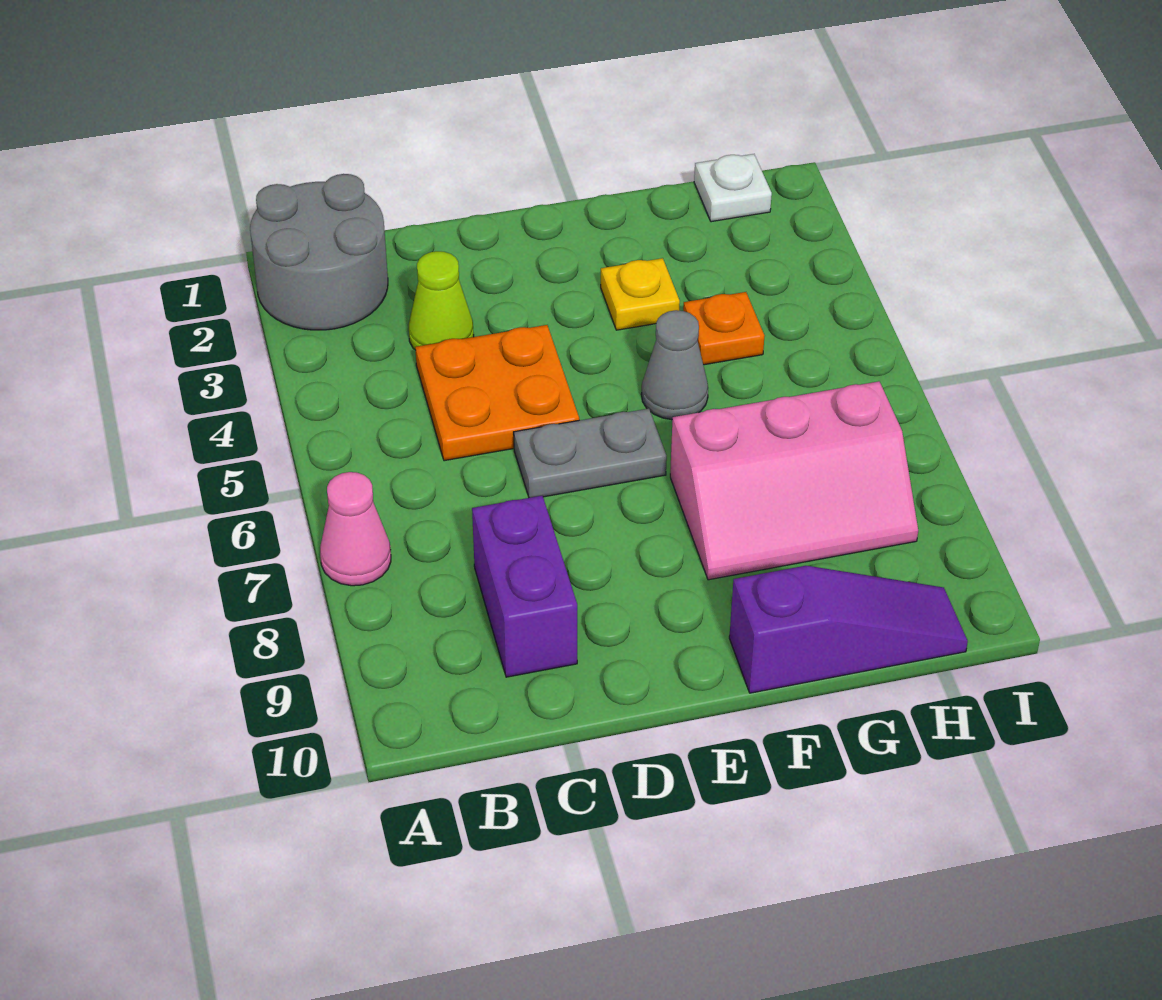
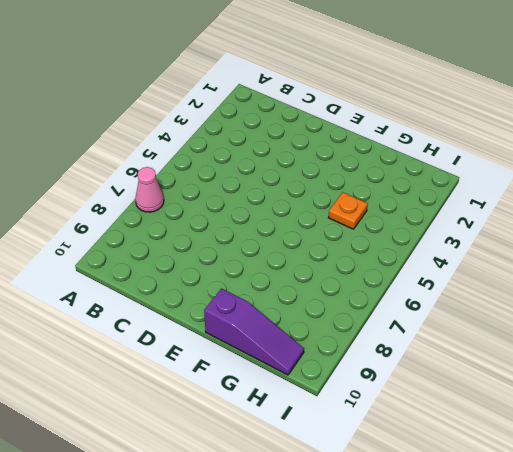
none -> grey round brick A1:B2 level 1
none -> lime cone C3 level 1
none -> orange plate C4:D5 level 1

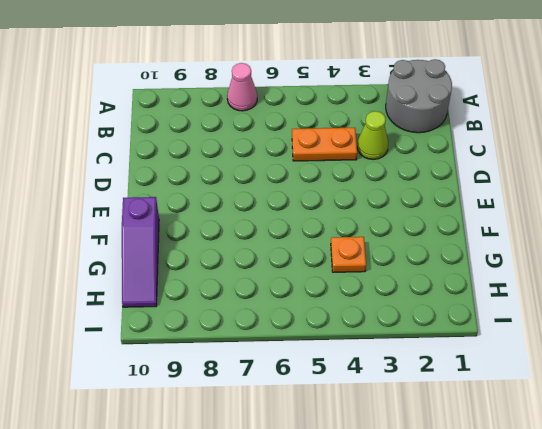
orange plate C4:C5 level 1 -> orange plate C4:D5 level 1
none -> purple brick C8:C9 level 1
none -> grey plate D6:E6 level 1
none -> yellow plate F3 level 1

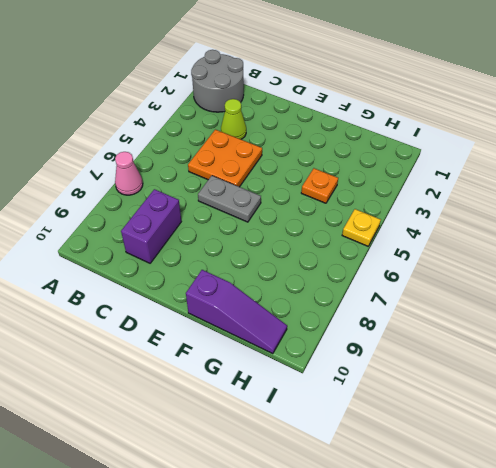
yellow plate I5 level 1 -> yellow plate F3 level 1
none -> grey cone F5 level 1
none -> pink slope F7:H8 level 1 top 7
none -> white plate H1 level 1

